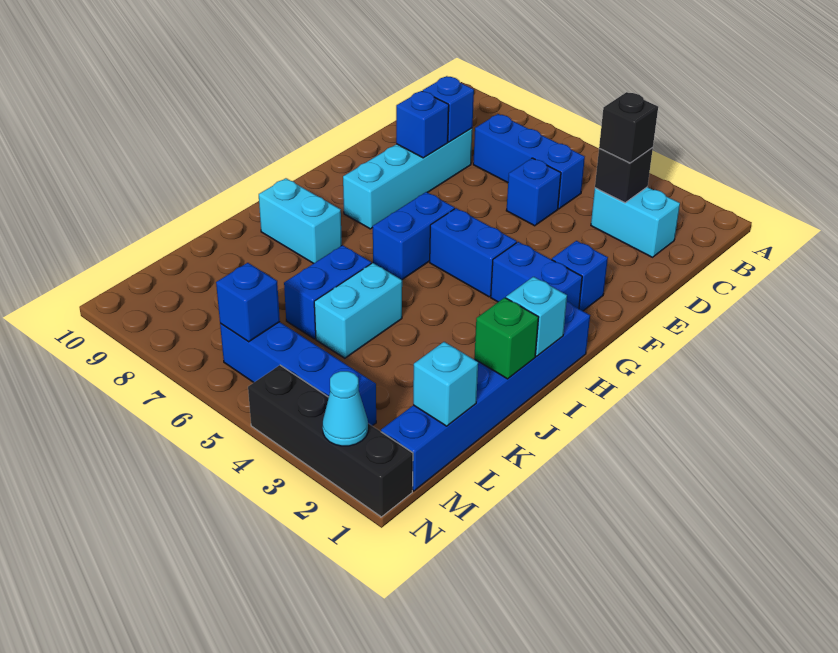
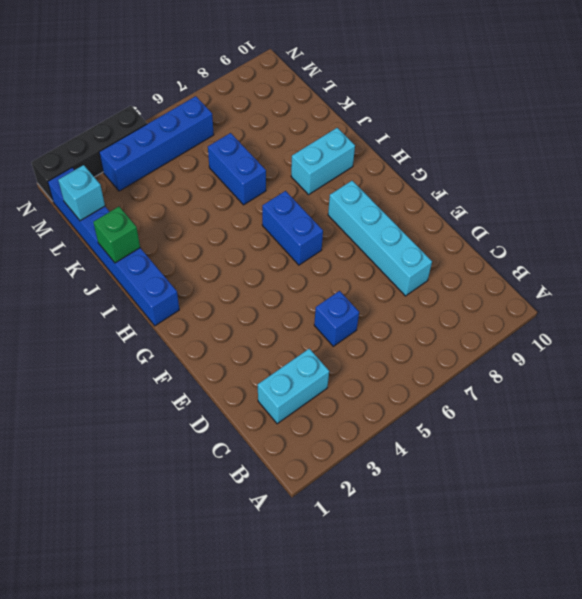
none -> blue brick C5:C7 level 1
none -> blue brick F2 level 1
none -> blue brick G2:G3 level 1

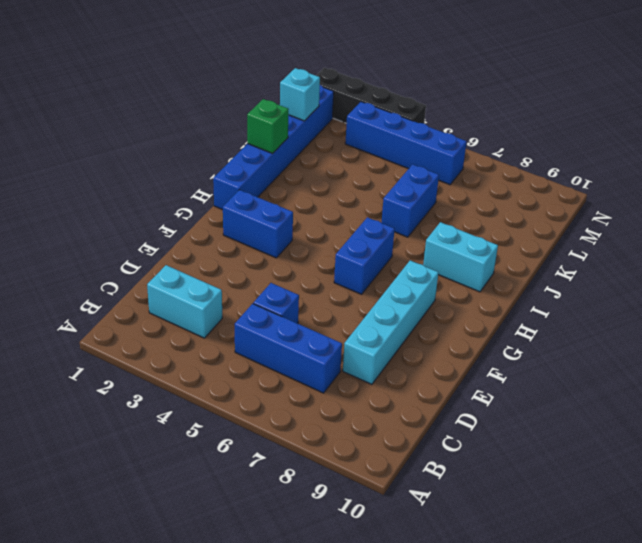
none -> blue brick F2 level 1
none -> blue brick G4:G5 level 1
none -> cyan brick J5:K5 level 1

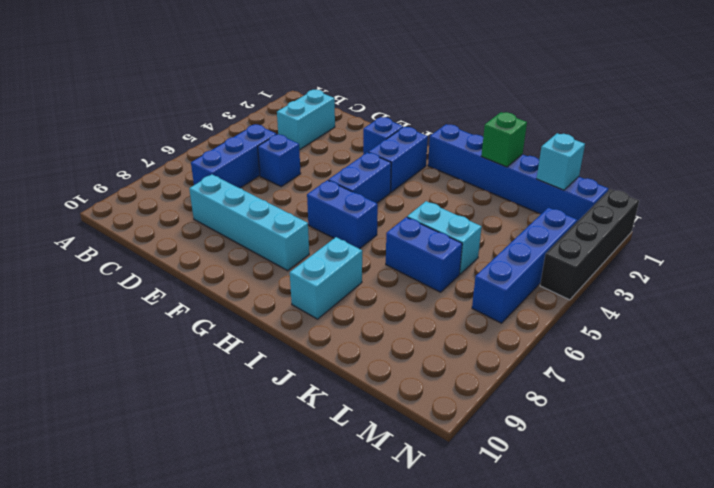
none -> black brick C3 level 2
none -> blue brick D8 level 2
none -> blue brick E8 level 2

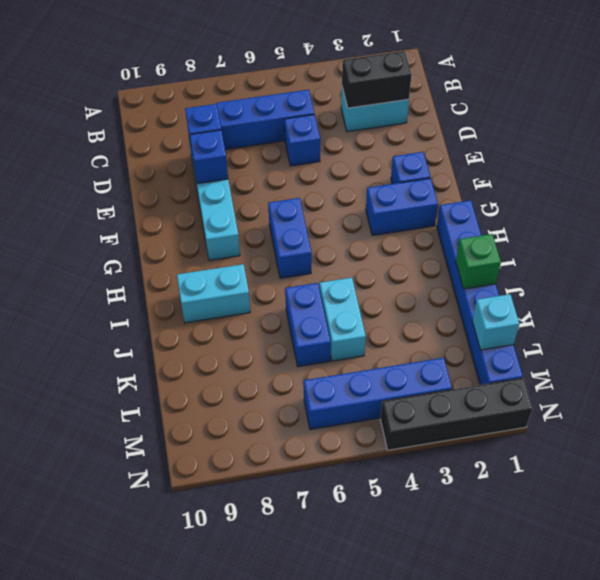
black brick C2:C3 level 2 -> black brick C3 level 2
none -> blue brick G4:G5 level 1
none -> cyan brick I1 level 2
none -> blue brick M6 level 2

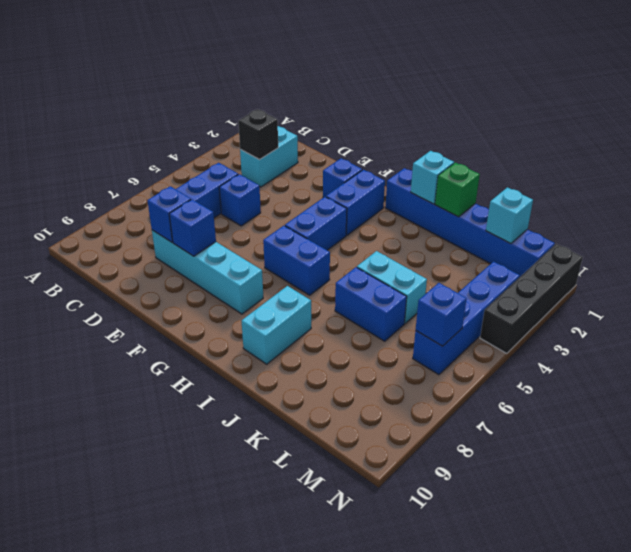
none -> cyan cone N2 level 2
none -> black brick C3 level 3

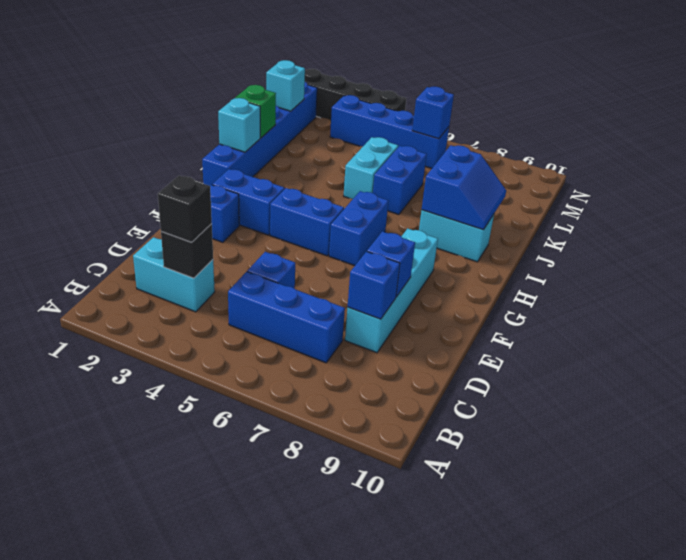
blue slope I8:J9 level 2 top 8 -> none
none -> cyan cone N2 level 2

